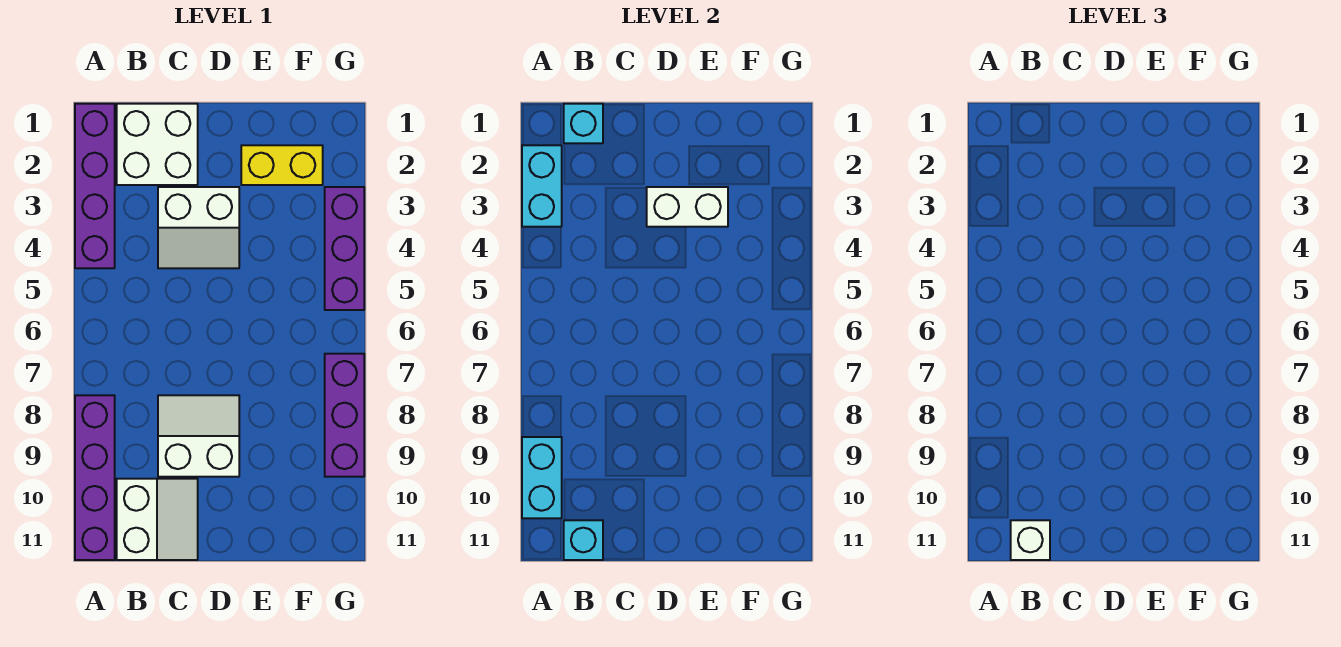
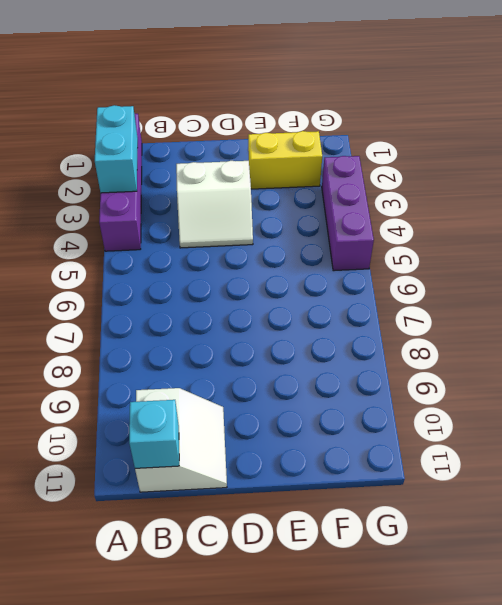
none -> purple brick A8:A11 level 1
none -> white brick B1:C2 level 1
none -> white slope C8:D9 level 1 top 9

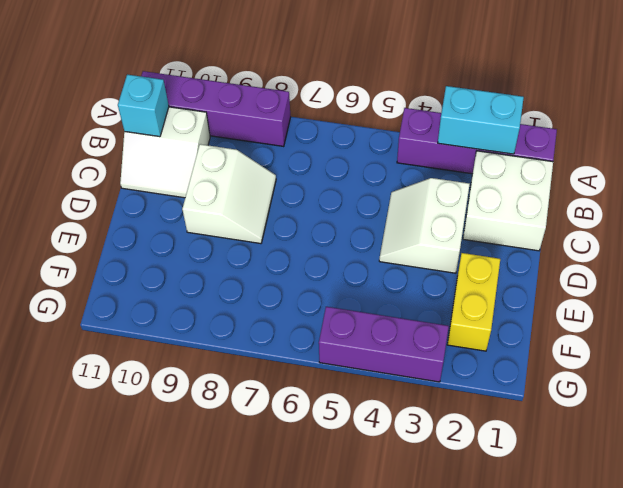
none -> purple brick G7:G9 level 1
none -> cyan brick A9:A10 level 2
none -> cyan brick B1 level 2

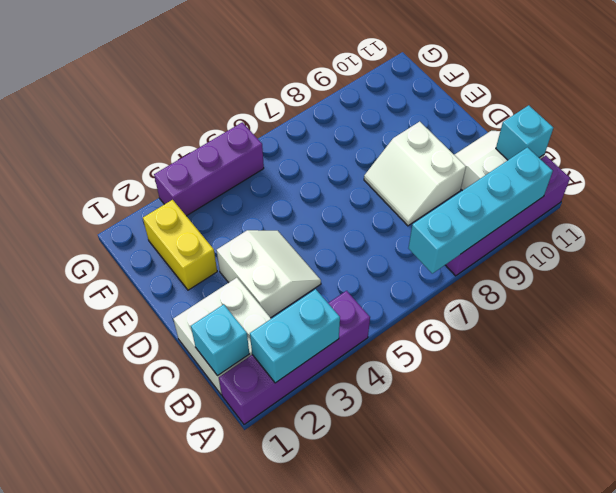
cyan brick A7:A10 level 2 -> cyan brick A9:A10 level 2
none -> purple brick G7:G9 level 1
none -> white brick D3:E3 level 2
none -> white brick B11 level 3

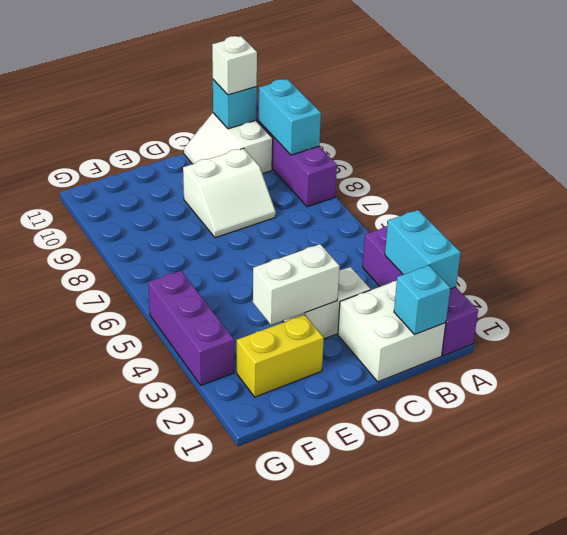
none -> purple brick G7:G9 level 1

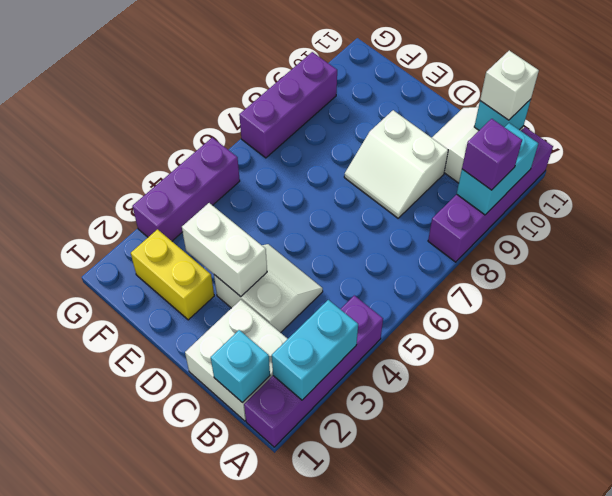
purple brick A9 level 3 -> none

